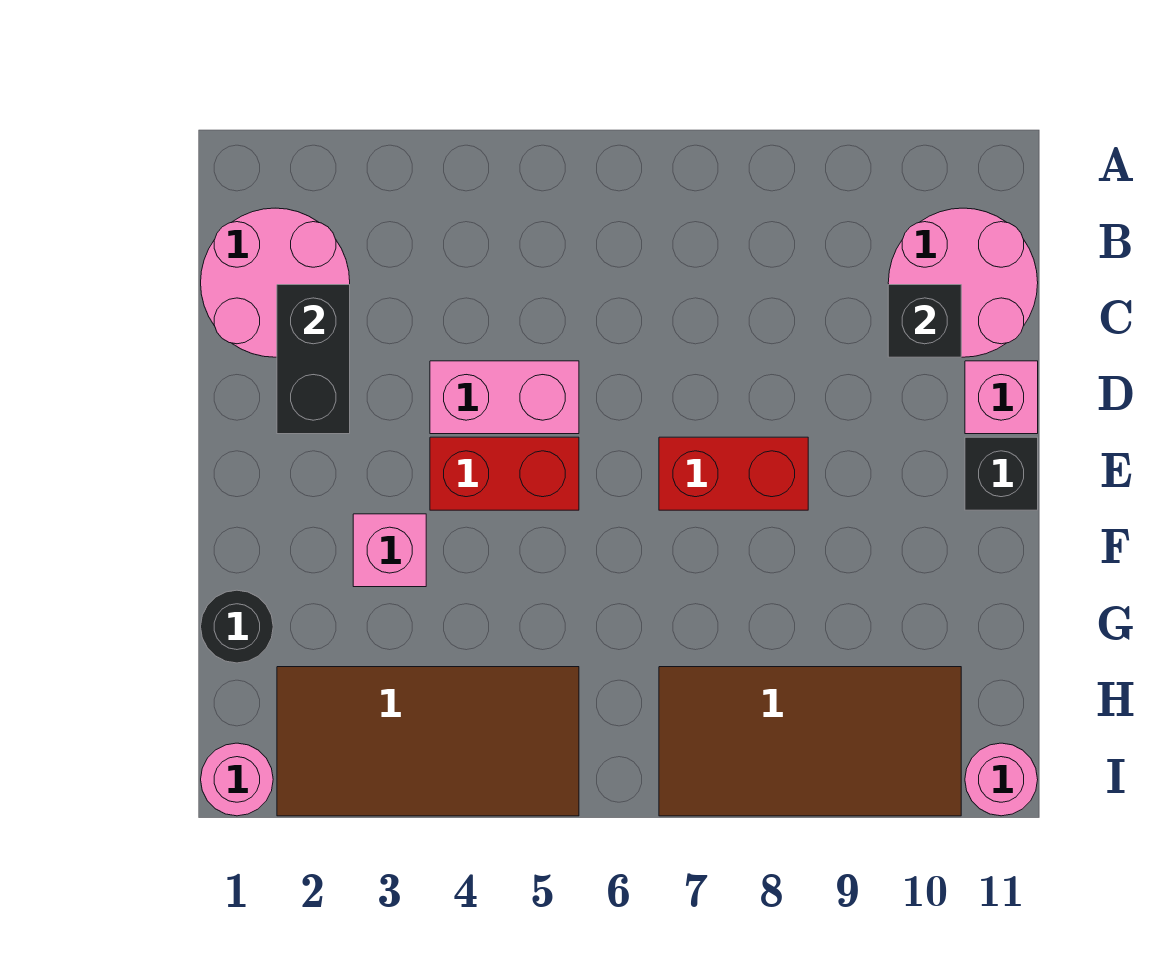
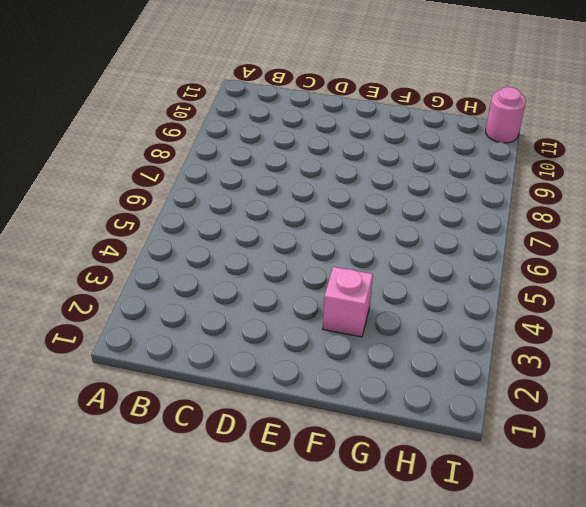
none -> pink round brick B1:C2 level 1
none -> pink round brick B10:C11 level 1
none -> pink brick D4:D5 level 1

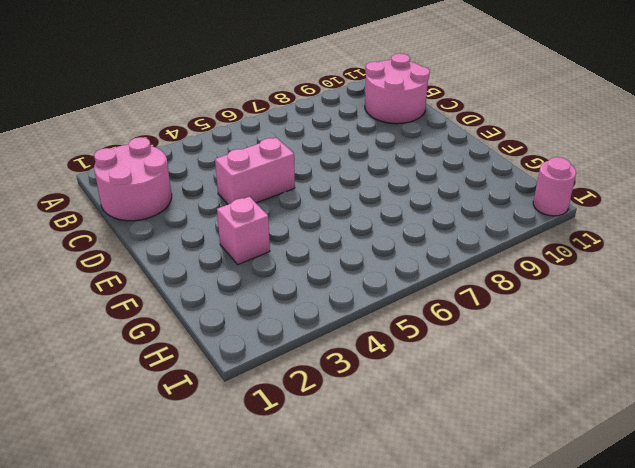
none -> pink brick D11 level 1
none -> red brick E4:E5 level 1
none -> red brick E7:E8 level 1

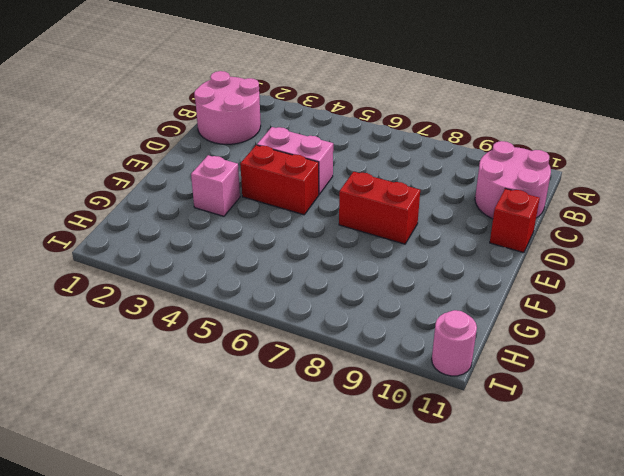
red brick D11 level 1 -> pink brick D11 level 1
none -> black brick E11 level 1
none -> black round brick G1 level 1
none -> brown tile H2:I5 level 1

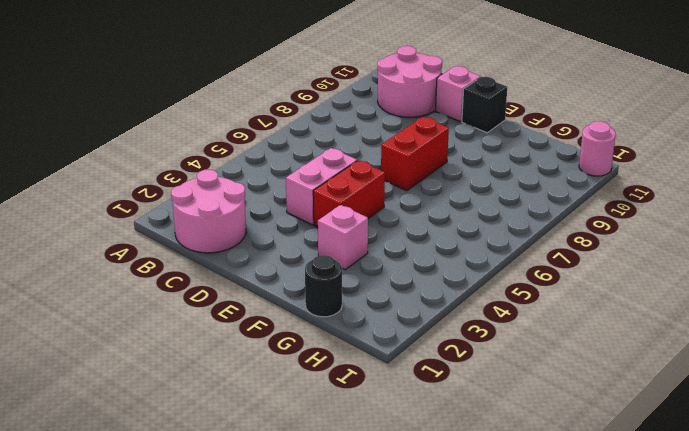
none -> brown tile H2:I5 level 1
none -> brown tile H7:I10 level 1
none -> pink round brick I1 level 1

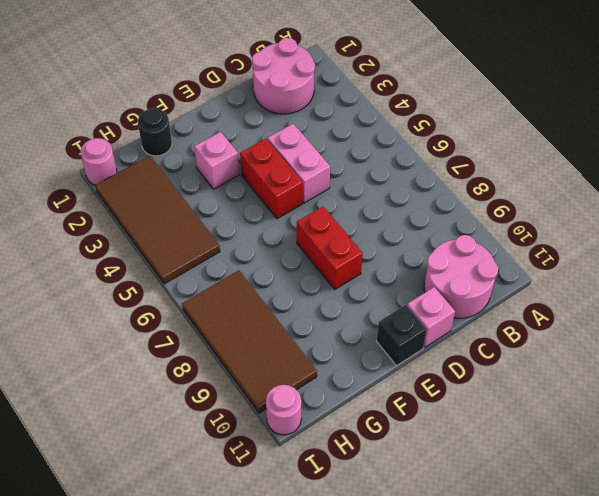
none -> black brick C2:D2 level 2
none -> black brick C10 level 2

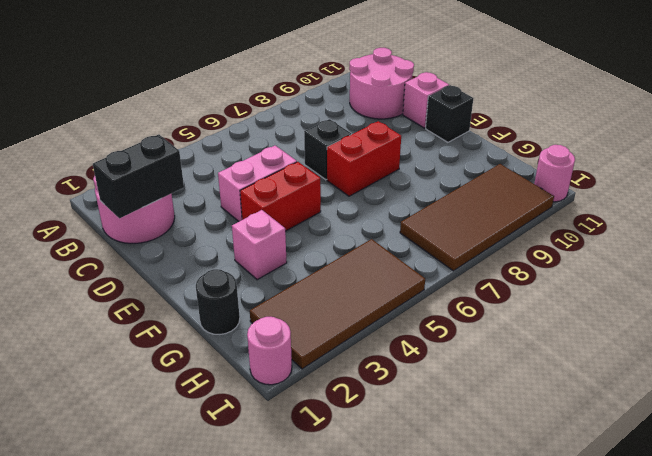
black brick C1:C2 level 2 -> black brick C2:D2 level 2
black brick D7 level 1 -> black brick C10 level 2

